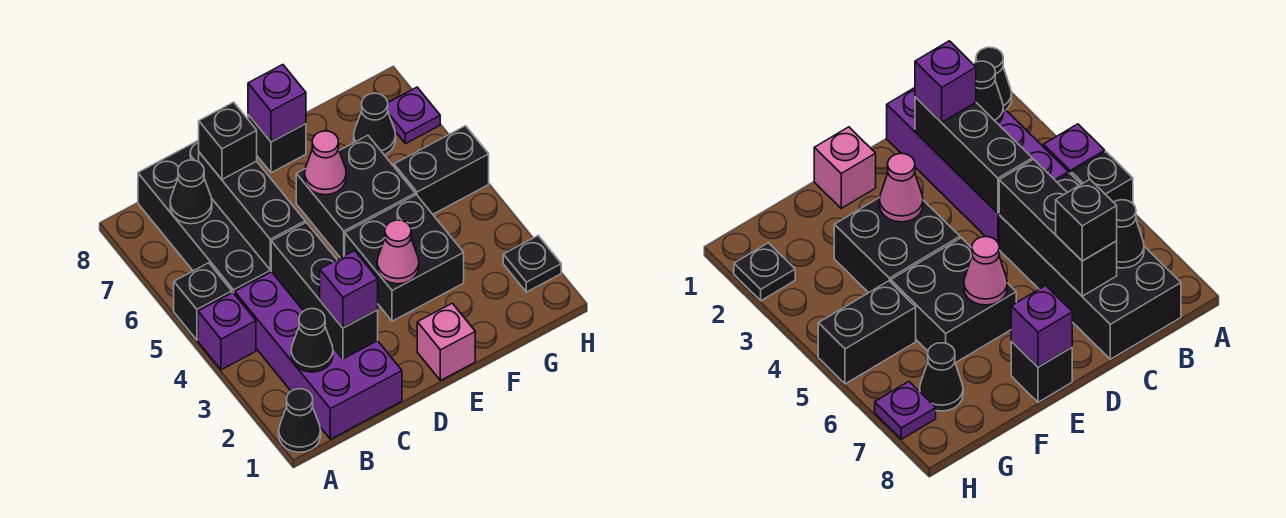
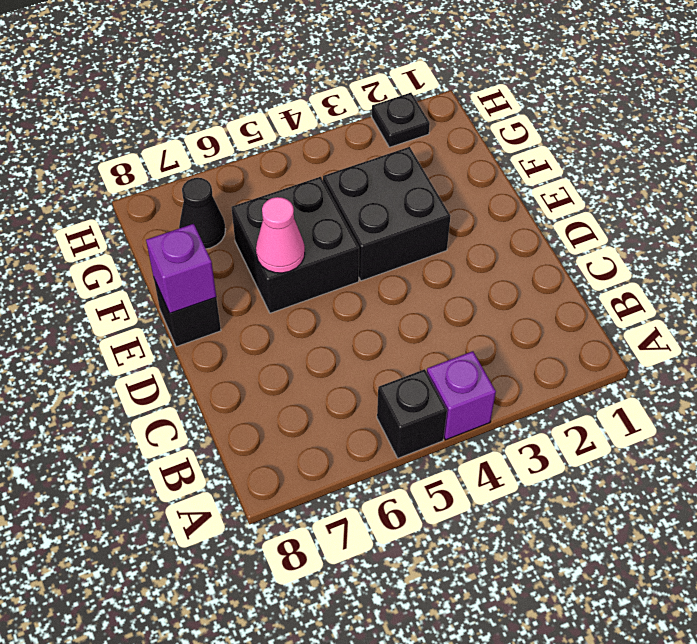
none -> black cone A1 level 1
none -> purple brick B1:C4 level 1
none -> black brick B5:C8 level 1

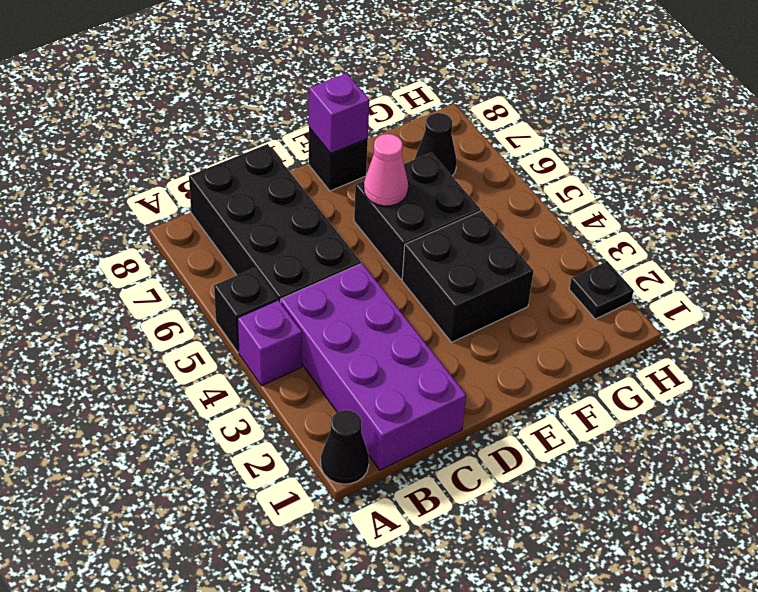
none -> pink brick E1 level 1
none -> black brick G5:H5 level 1
none -> purple plate H7 level 1

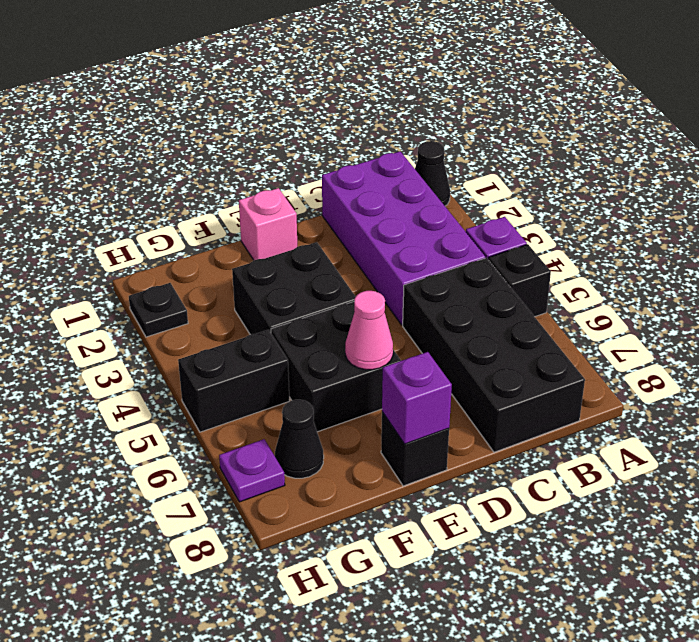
none -> black cone B2 level 2
none -> black cone B7 level 2
none -> black brick C2:C4 level 2

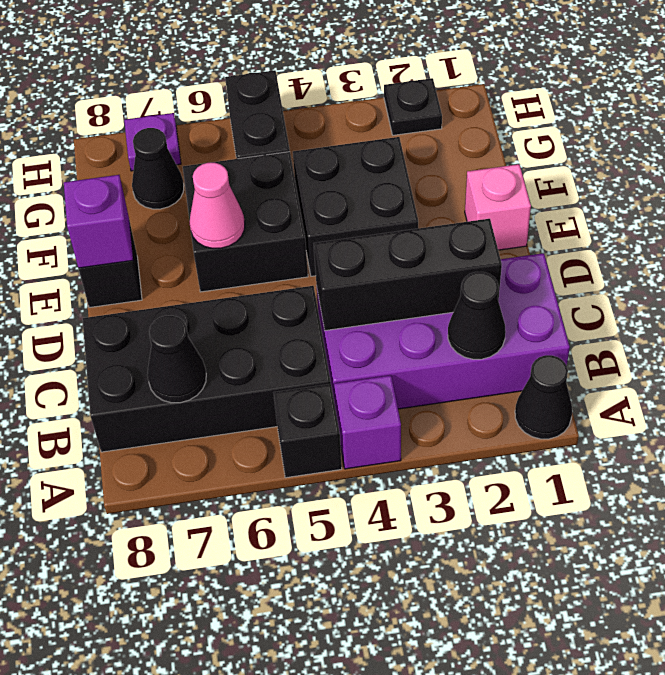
none -> black brick C5:C7 level 2
none -> pink cone E3 level 2
none -> purple brick C2 level 3

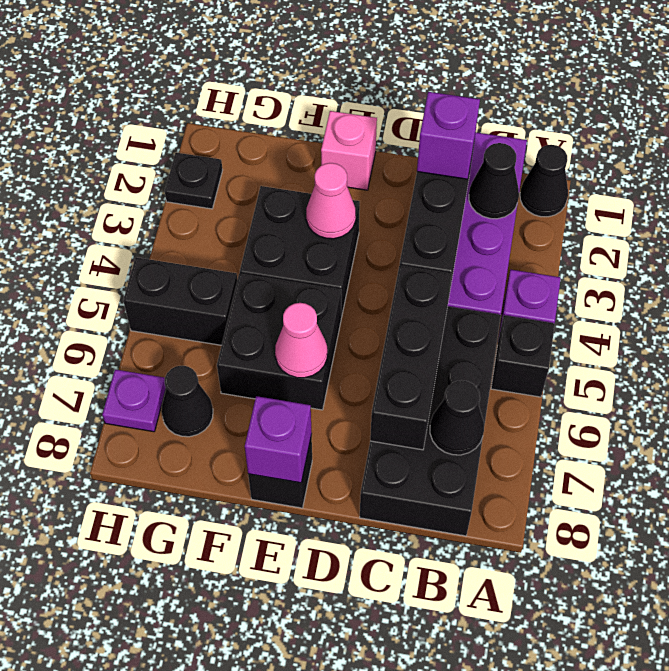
none -> black brick C7 level 3

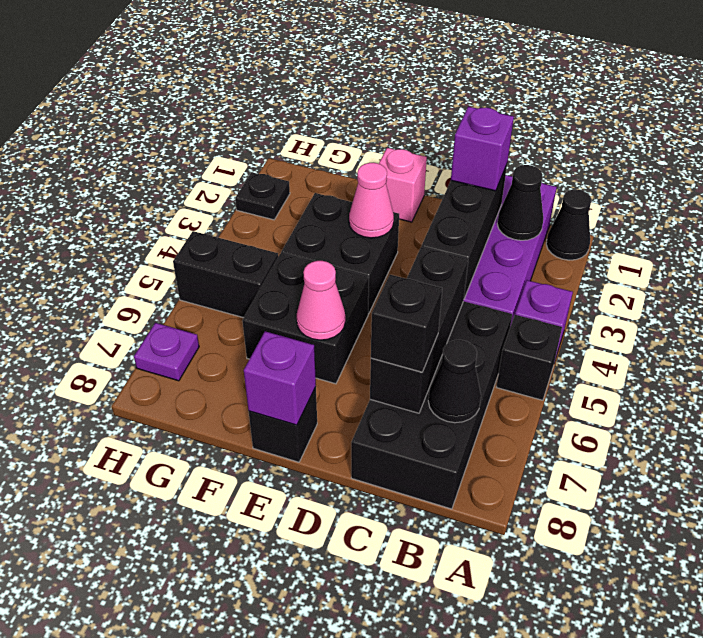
none -> black cone G7 level 1

